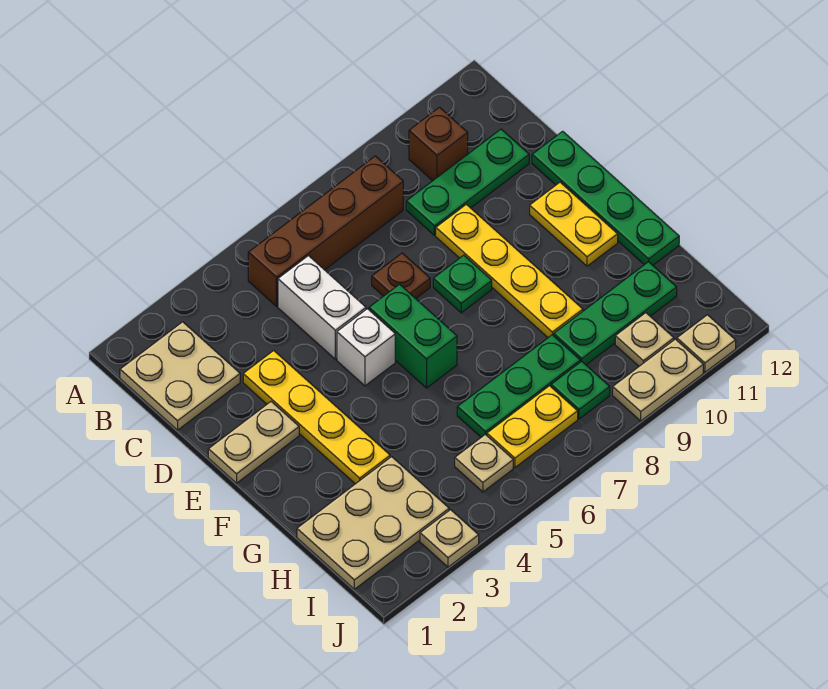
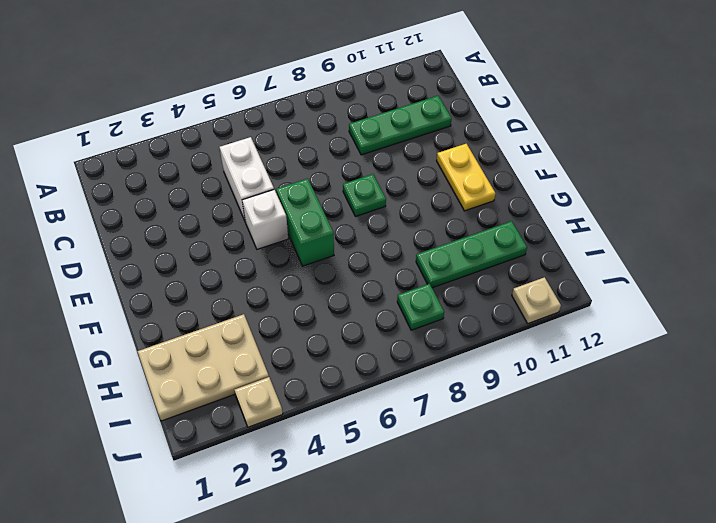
none -> tan plate B1:C2 level 1
none -> brown brick B5:B8 level 1
none -> brown brick B10 level 1

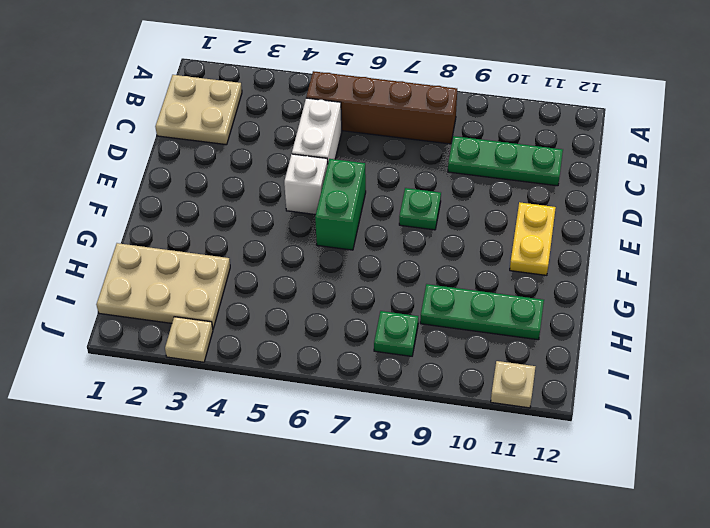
none -> brown brick B10 level 1
none -> yellow plate D3:G3 level 1
none -> brown plate D7 level 1

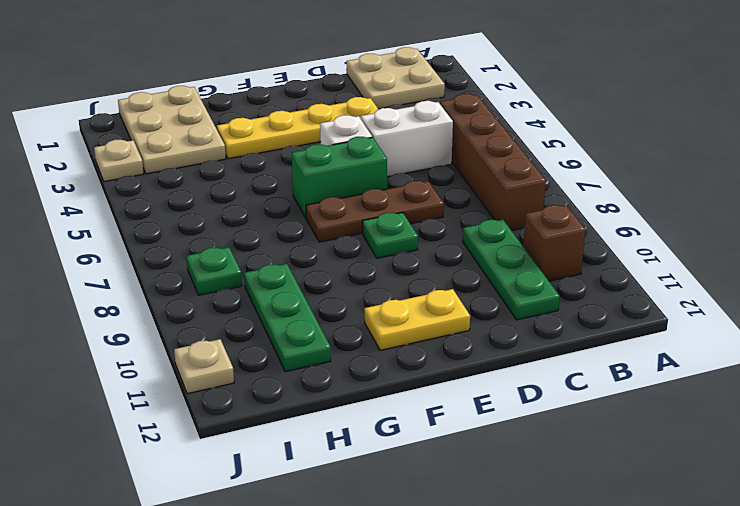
brown plate D7:F7 level 1 -> brown plate D7 level 1
none -> yellow plate D9:G9 level 1
none -> green plate D12:G12 level 1
none -> tan plate E1:E2 level 1

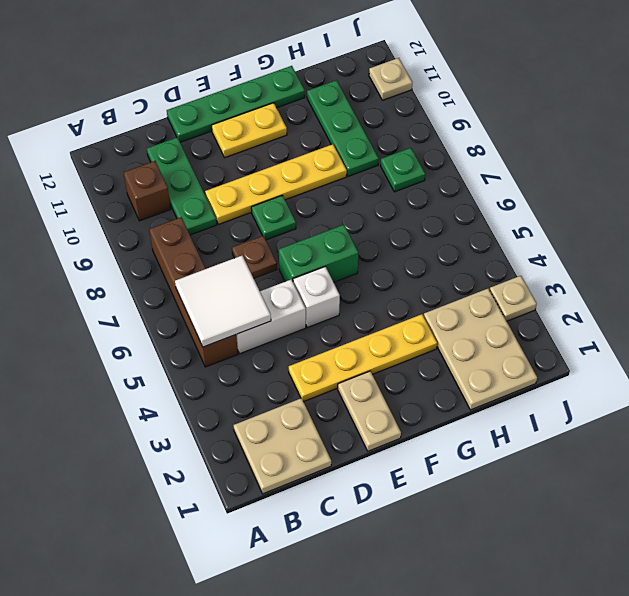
white tile B5:C6 level 2 -> none
none -> green plate H6:H8 level 1
none -> tan plate I5 level 1
none -> yellow plate I6:I7 level 1

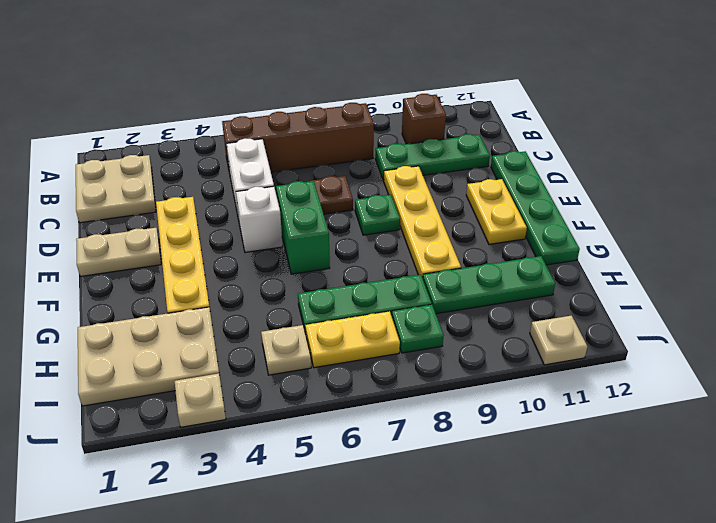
none -> tan plate I10 level 1
none -> tan plate J9:J10 level 1

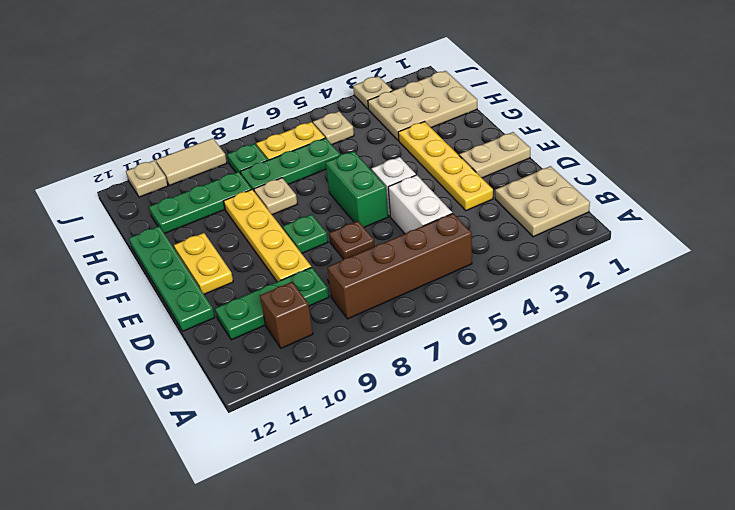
tan plate G8 level 1 -> tan plate I10 level 1
tan tile J9:J10 level 1 -> tan plate J9:J10 level 1

